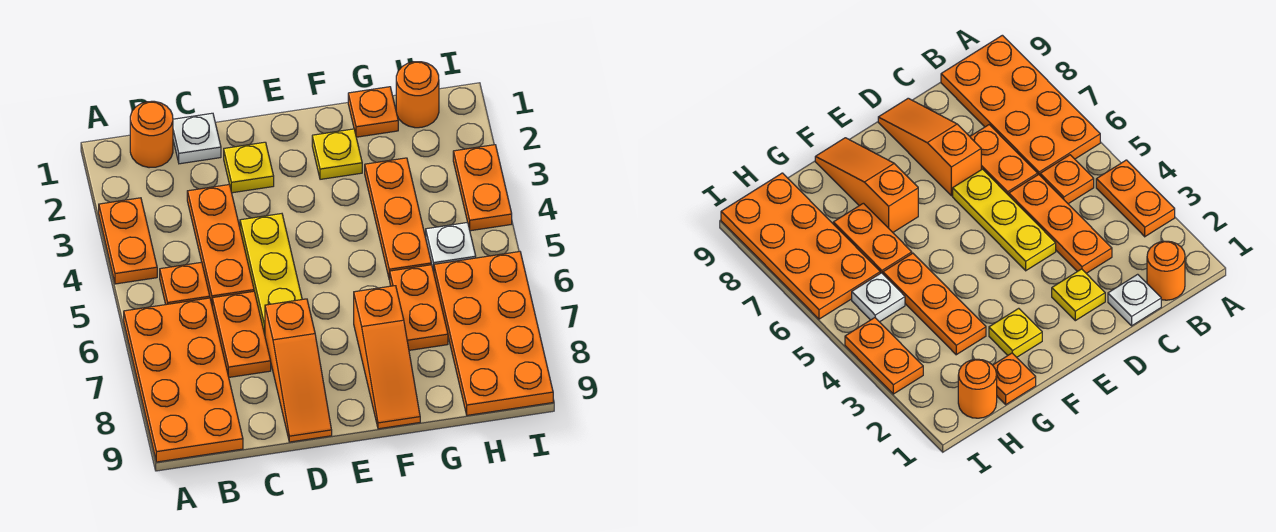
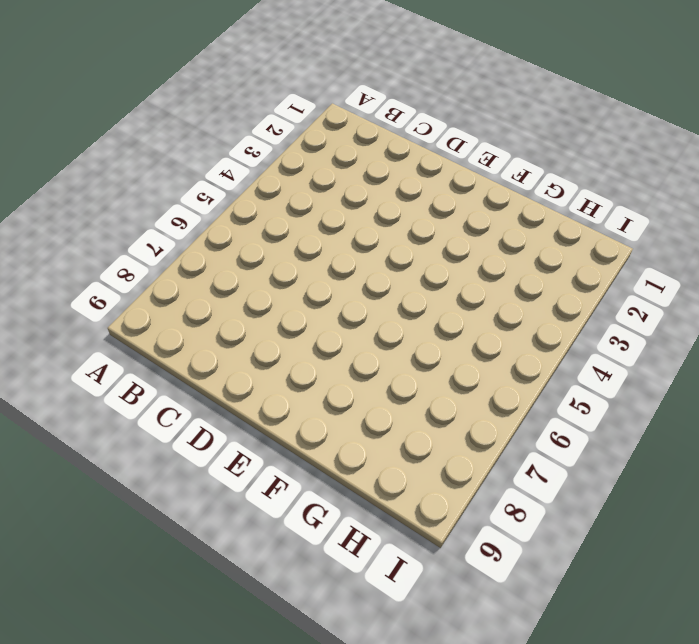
none -> orange plate A3:A4 level 1
none -> orange plate A6:B9 level 1
none -> orange round brick B1 level 1

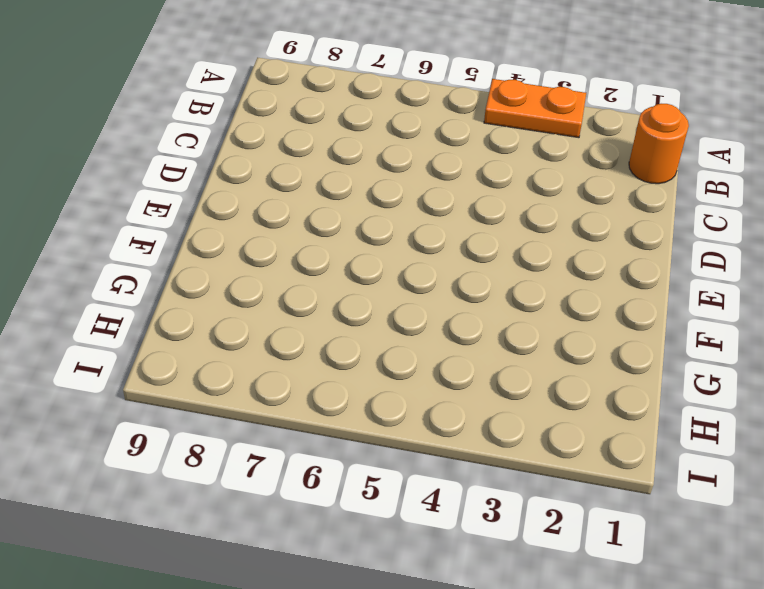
none -> orange plate A6:B9 level 1
none -> orange plate B5 level 1
none -> white plate C1 level 1

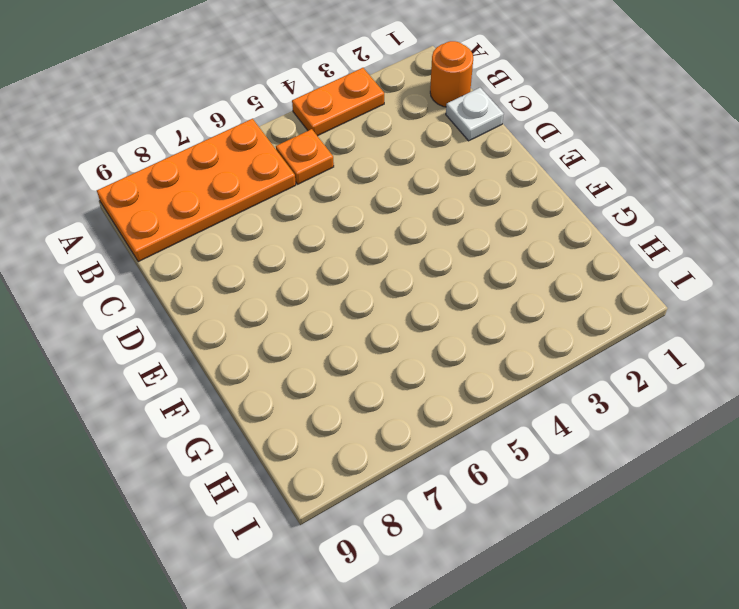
none -> orange plate C3:C5 level 1
none -> orange plate C6:C7 level 1
none -> yellow plate D2 level 1

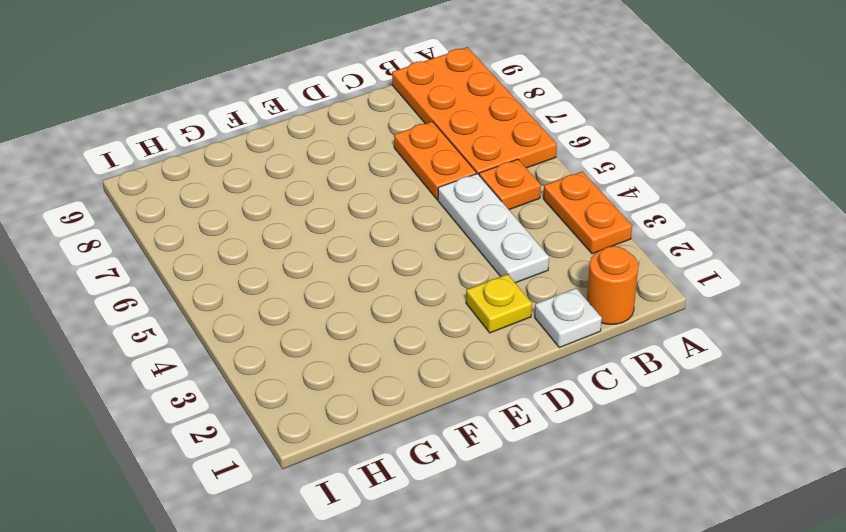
white plate C3:C5 level 1 -> orange plate C3:C5 level 1
none -> yellow plate D4:D6 level 1
none -> orange slope D7:D9 level 1 top 7
none -> yellow plate F2 level 1

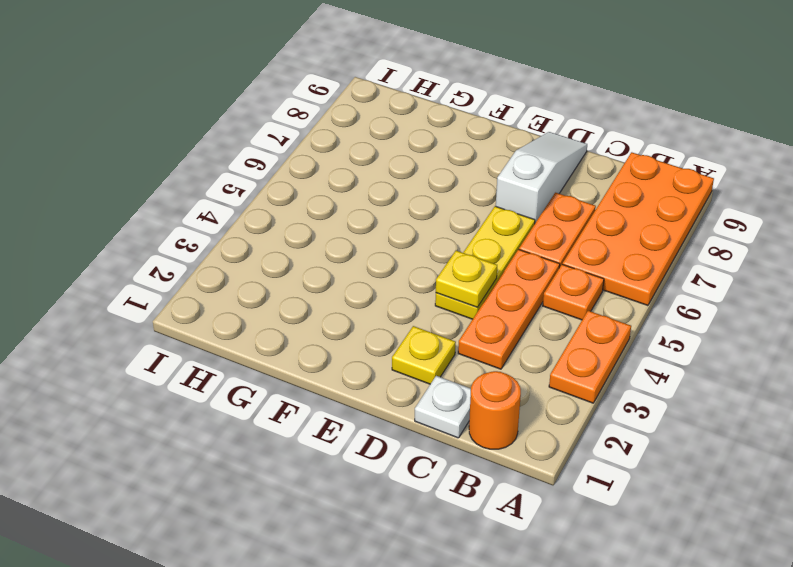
yellow plate D4 level 2 -> yellow plate F2 level 1
white slope D7:D9 level 1 top 7 -> orange slope D7:D9 level 1 top 7
none -> orange slope F7:F9 level 1 top 7
none -> orange plate G1 level 1
none -> orange plate G3:G5 level 1

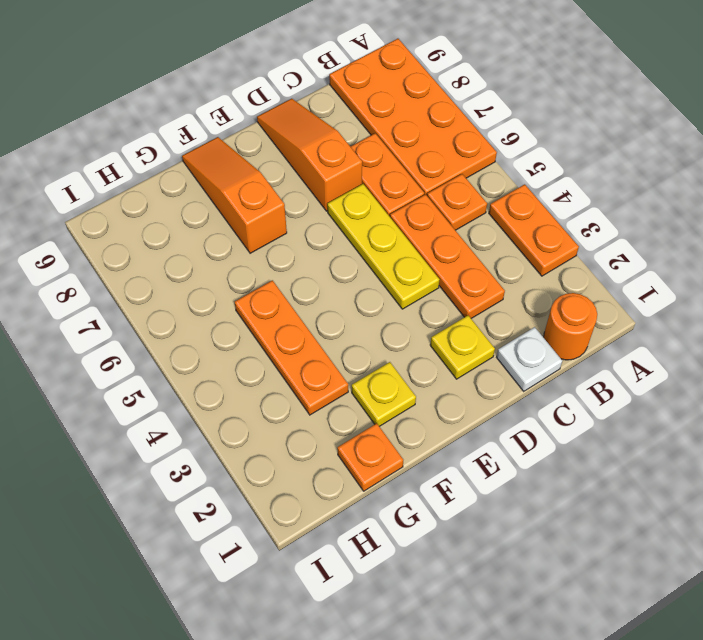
none -> orange plate G6:G7 level 1
none -> orange round brick H1 level 1
none -> white plate H5 level 1

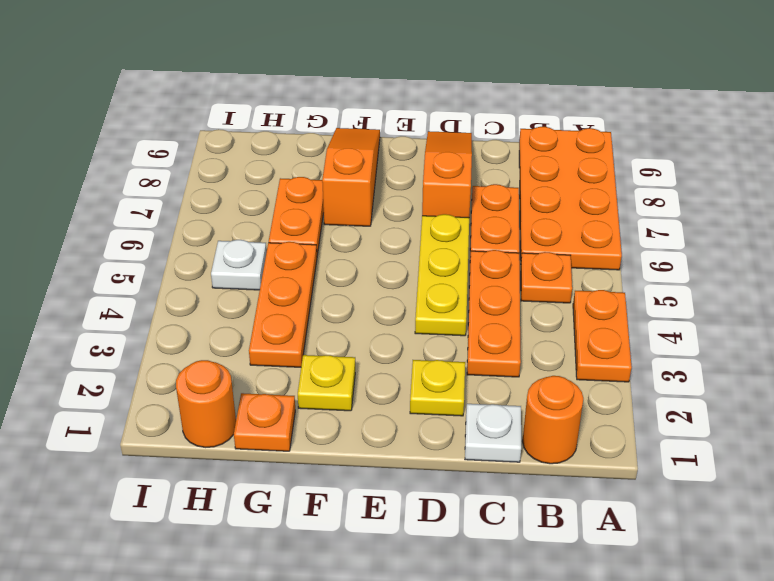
none -> orange plate H6:I9 level 1
none -> orange plate I3:I4 level 1

